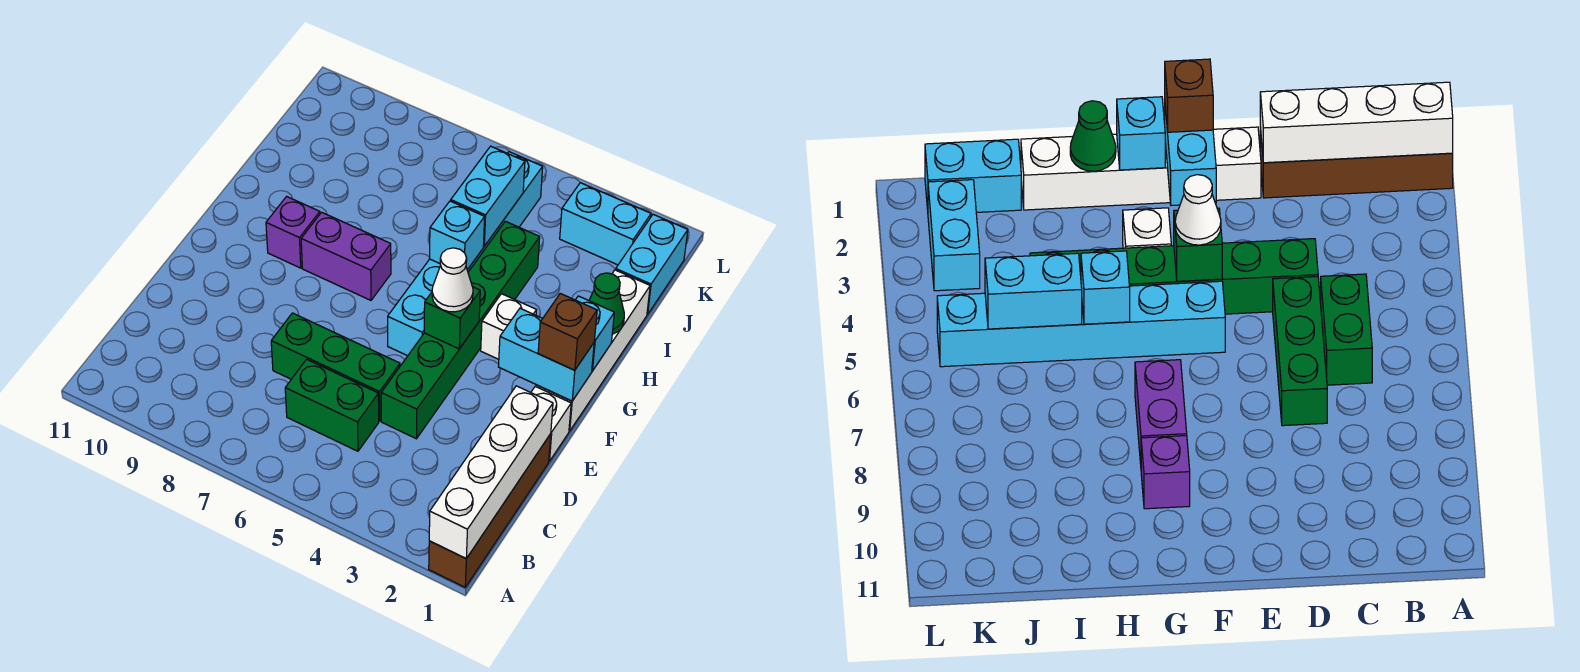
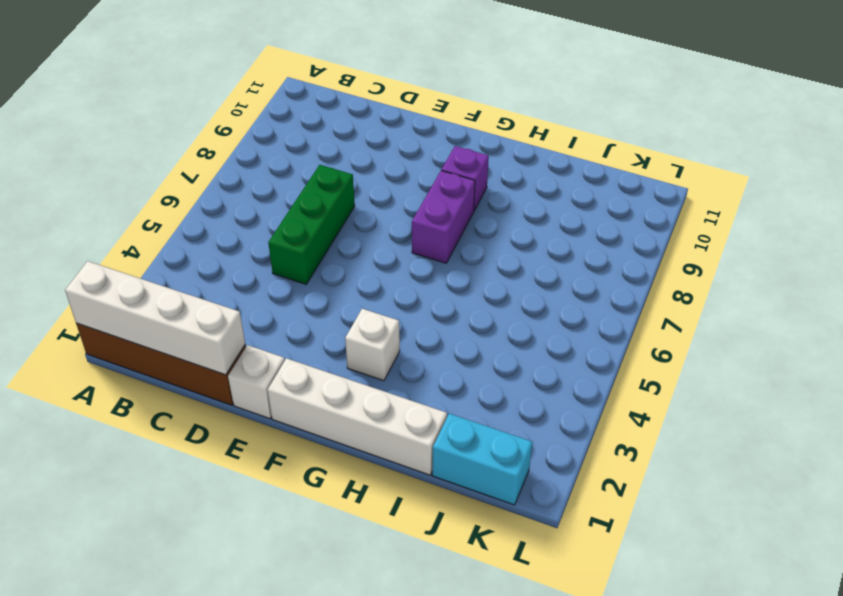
none -> green brick C5:C6 level 1
none -> green brick D4:I4 level 1
none -> cyan brick F5:K5 level 1

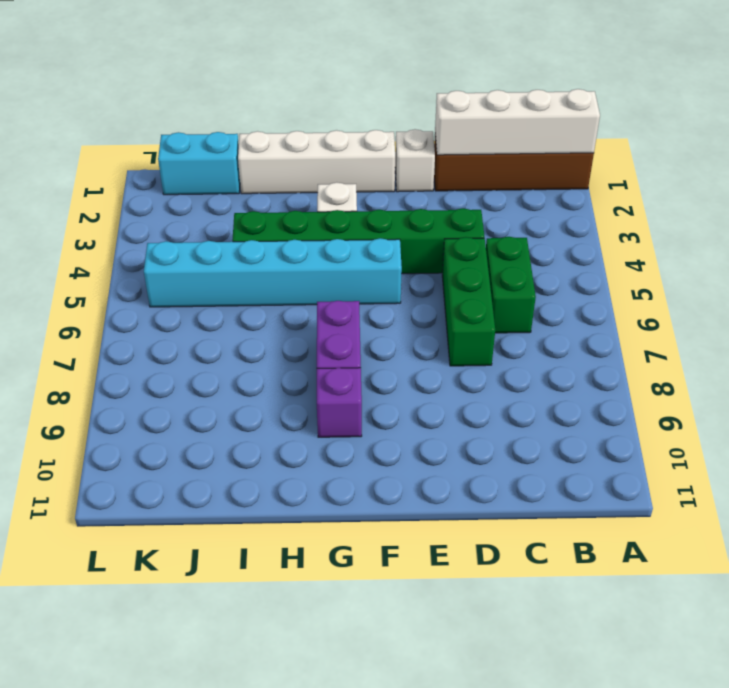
none -> cyan brick K2:K3 level 1
none -> cyan brick F1:F2 level 2
none -> green brick F4 level 2

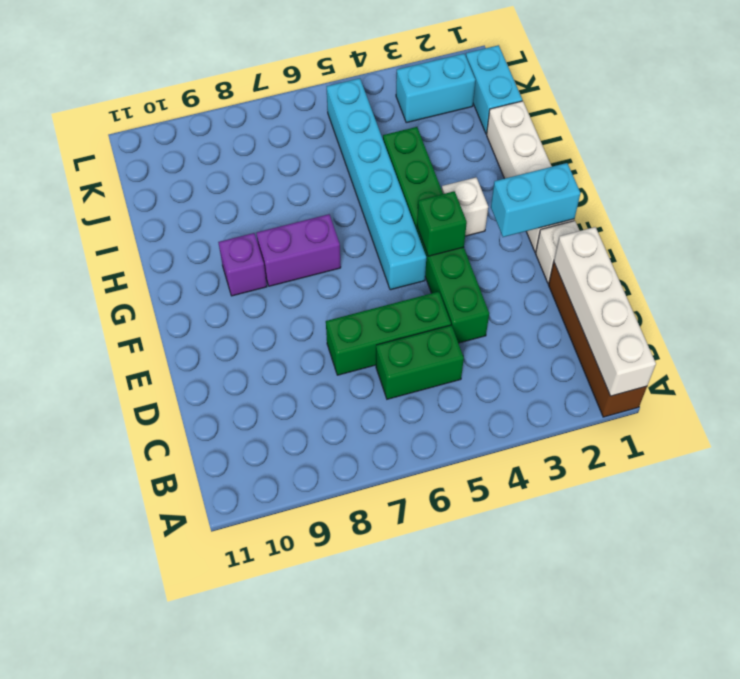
none -> cyan brick G1 level 2
none -> green cone H1 level 2
none -> cyan brick H5 level 2

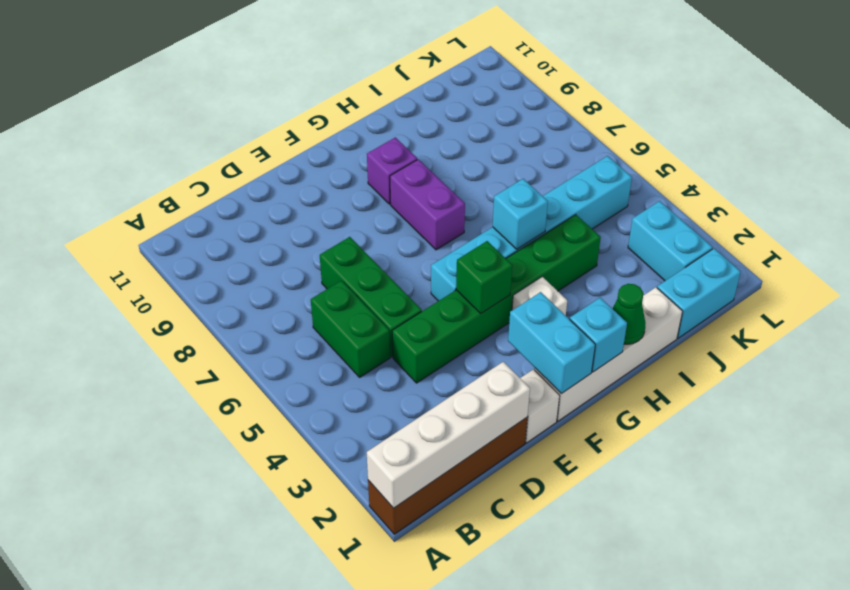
none -> cyan brick I5:J5 level 2
none -> brown brick F1 level 3
none -> white cone F4 level 3

